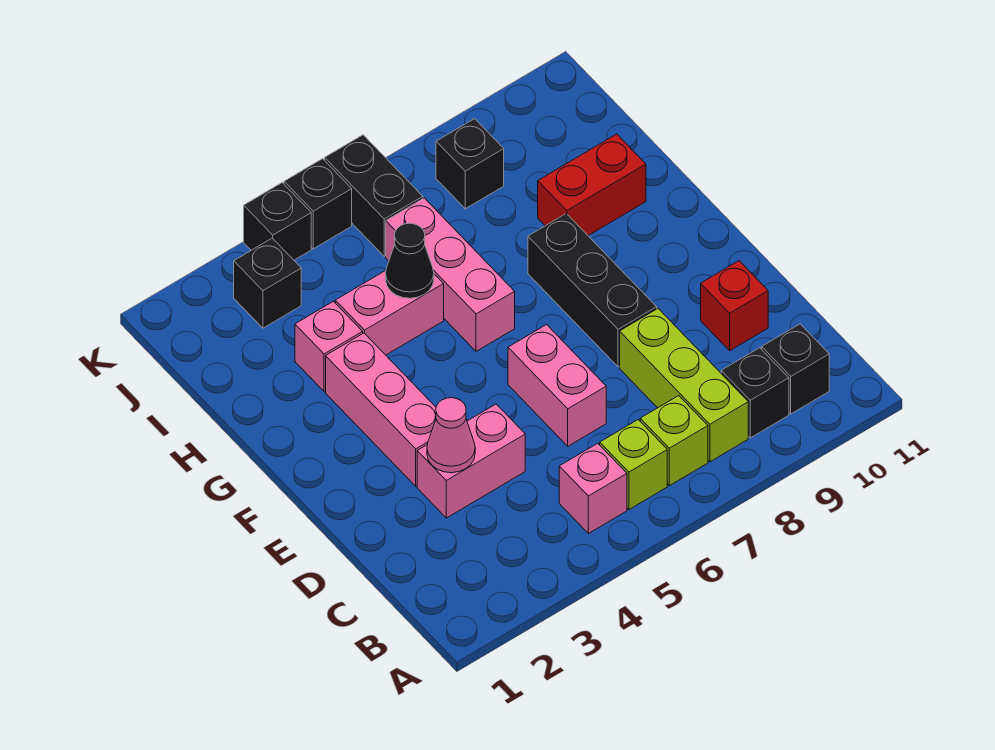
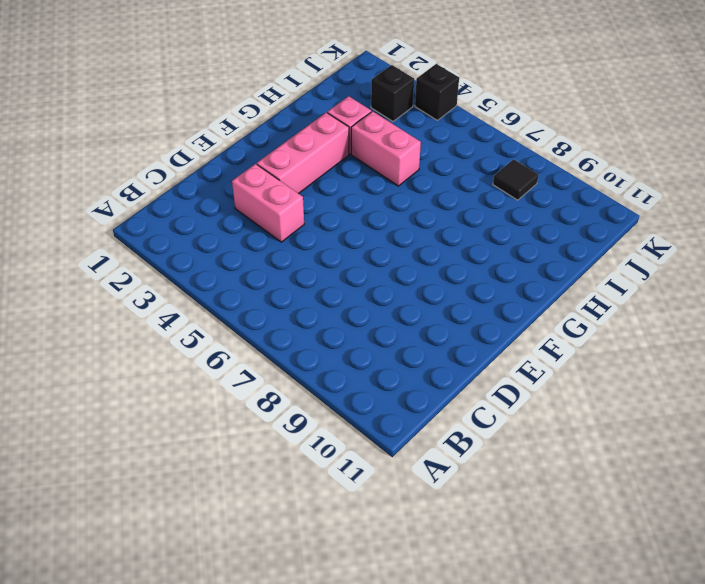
black tile J8 level 1 -> black brick J8 level 1
none -> pink brick B5 level 1
none -> lime brick B6 level 1
none -> lime brick B7 level 1

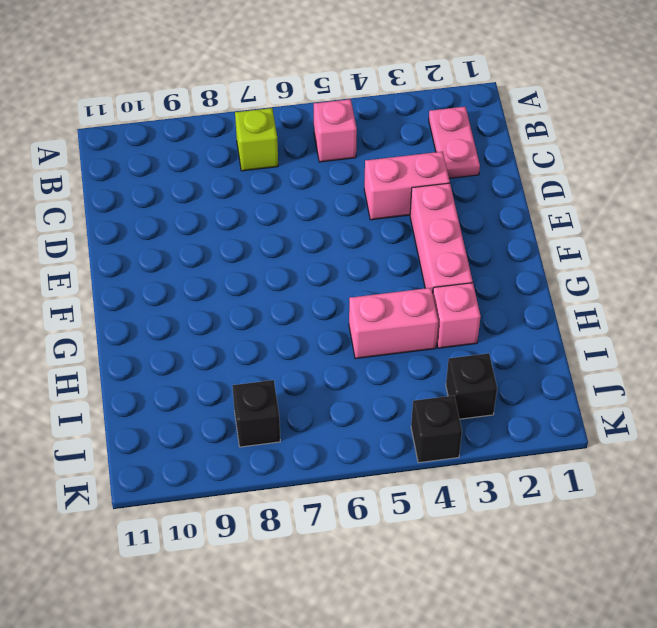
pink plate B2:C2 level 1 -> none
none -> lime brick B6 level 1
none -> lime brick B8:D8 level 1
none -> black brick B9 level 1

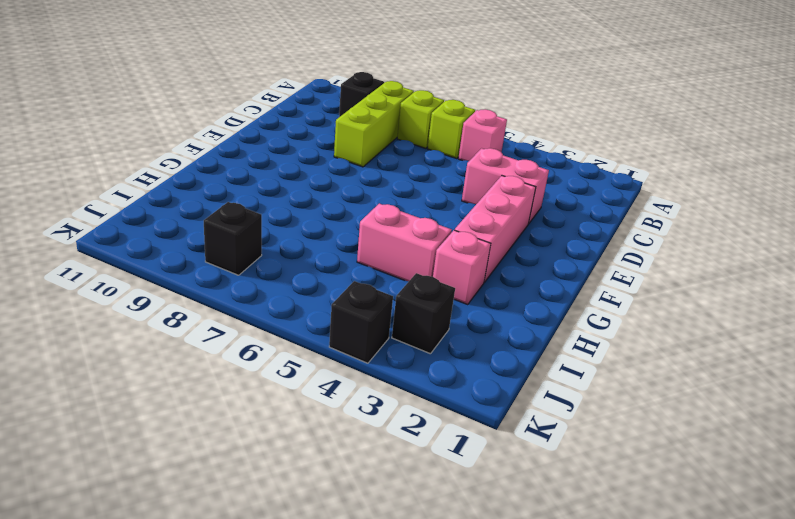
none -> black brick B10 level 1
none -> pink brick D6:E6 level 1
none -> red brick D10 level 1

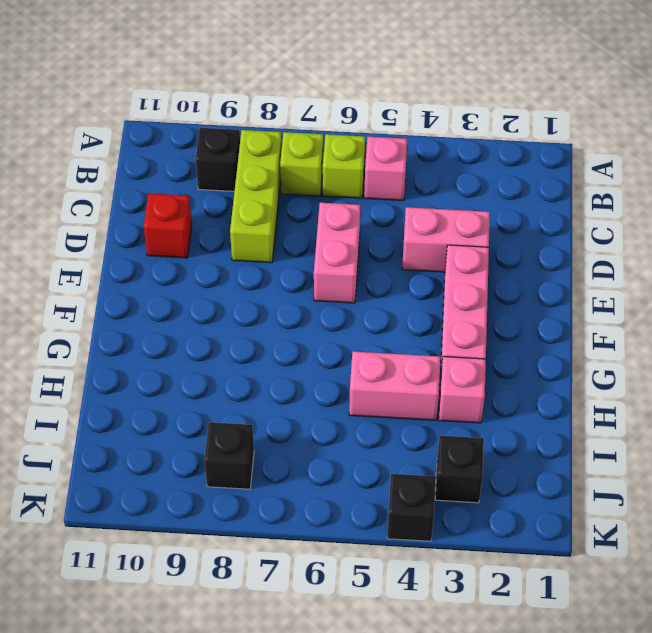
none -> black brick B10 level 1
none -> black brick E8:G8 level 1
none -> pink brick G6:I6 level 1

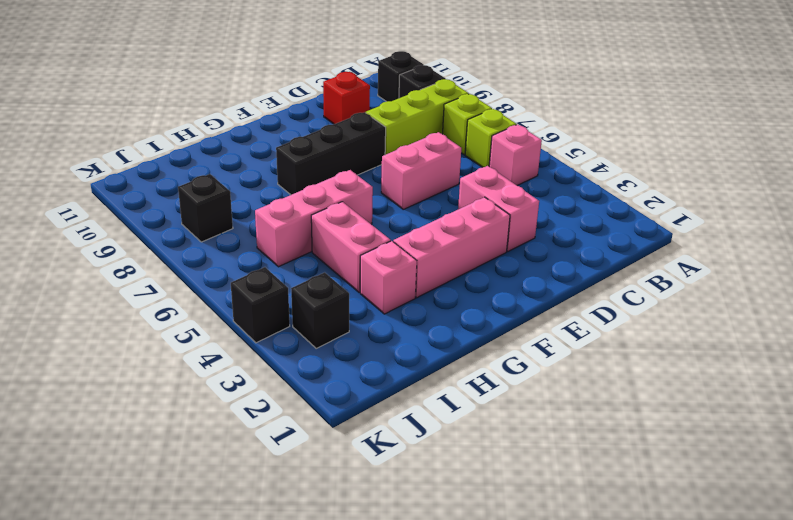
none -> red brick H9:H10 level 1
none -> black brick J6:K6 level 1
none -> black brick K5 level 1

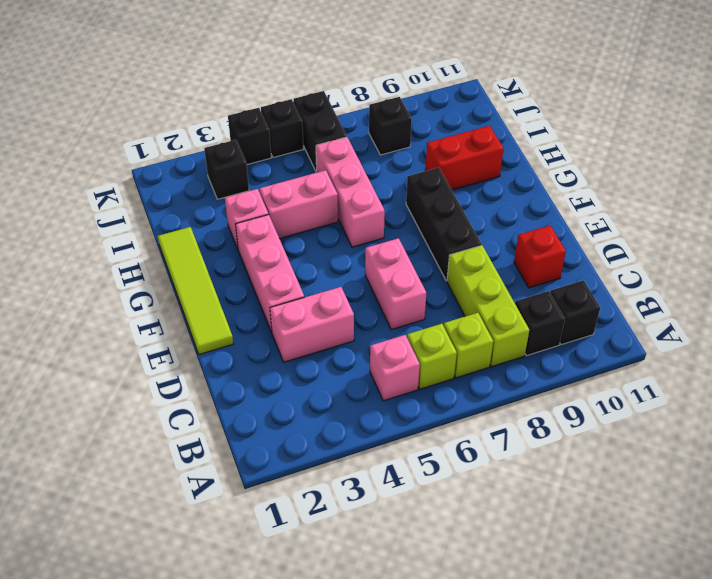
lime tile E1:H1 level 1 -> none
none -> pink cone D3 level 2
none -> black cone H5 level 2

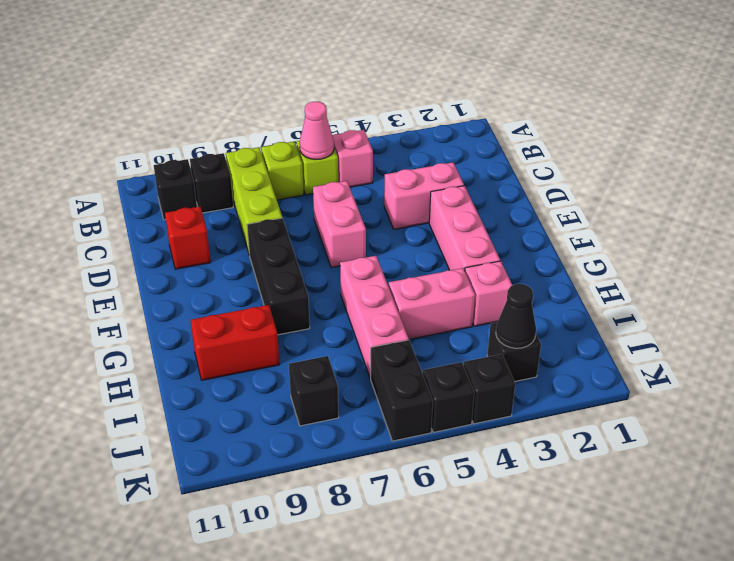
pink cone B6 level 2 -> pink cone D3 level 2
black cone J3 level 2 -> black cone H5 level 2

